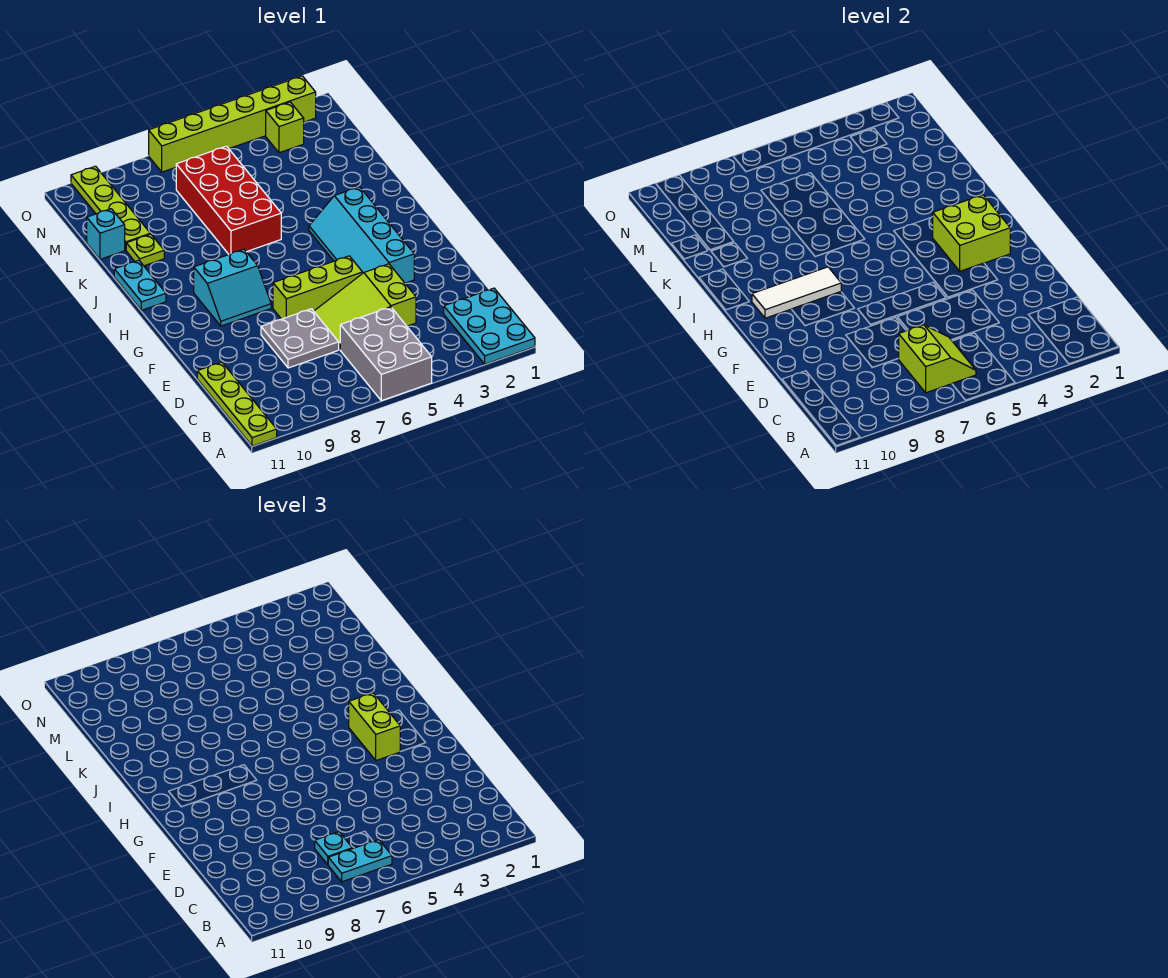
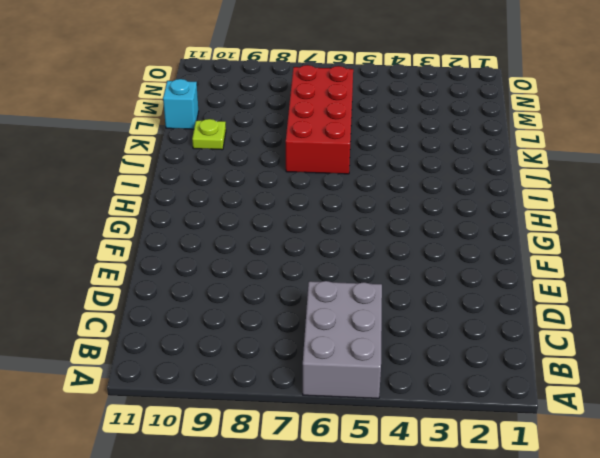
none -> cyan plate A1:C2 level 1
none -> lime plate A11:D11 level 1
none -> lime slope D4:E6 level 1 top 4

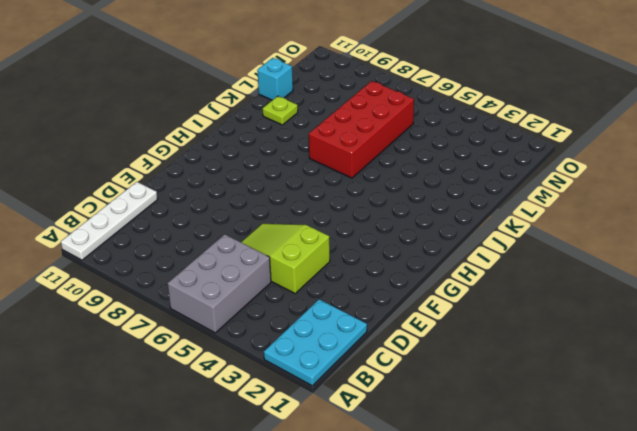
white plate A11:D11 level 1 -> lime plate A11:D11 level 1
none -> grey plate D7:E8 level 1
none -> cyan slope F3:I4 level 1 top 3
none -> lime brick F5:F7 level 1

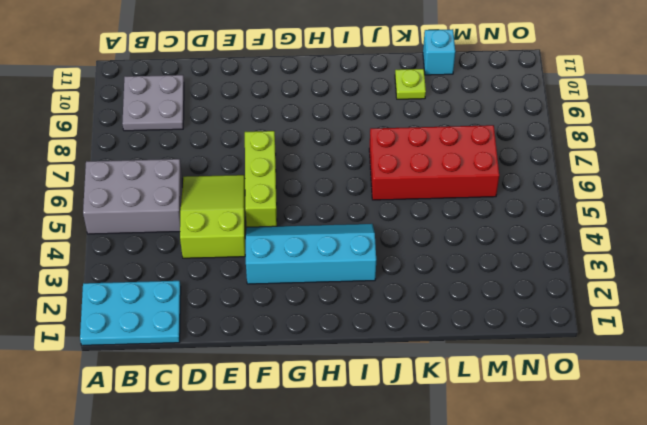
grey plate B9:C10 level 1 -> grey plate D7:E8 level 1
none -> lime plate A11:D11 level 1
none -> cyan slope G8:H9 level 1 top H
none -> cyan plate I11:J11 level 1

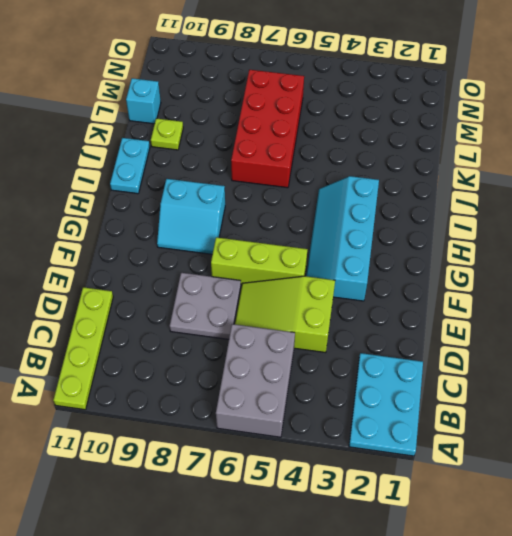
none -> lime plate L10:O10 level 1
none -> lime brick N3 level 1
none -> lime brick O2:O7 level 1

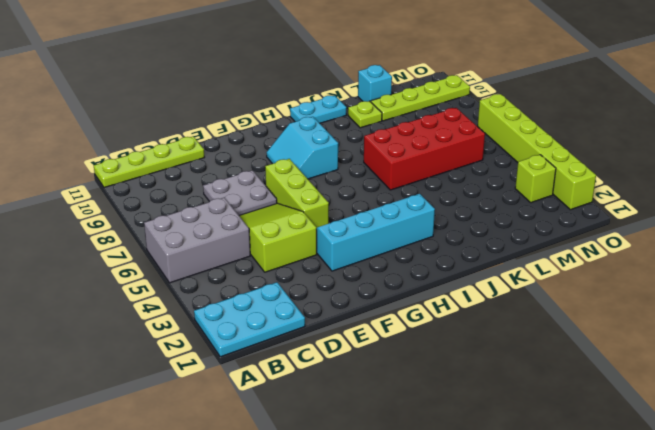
none -> lime slope B6:C7 level 2 top 7
none -> lime brick G2:H3 level 2
none -> white tile H8:H10 level 2

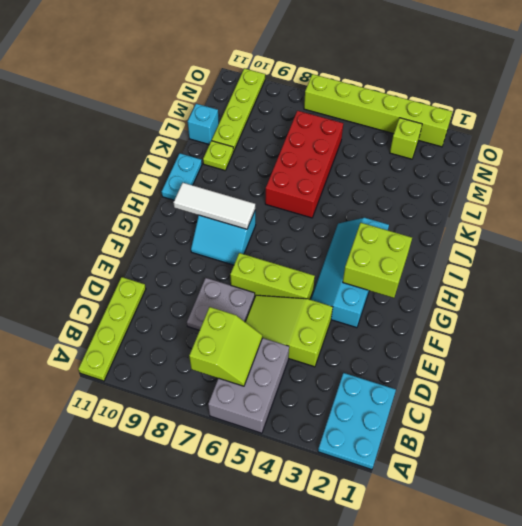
none -> cyan plate B6:B7 level 3
none -> cyan plate C7 level 3
none -> lime brick G3:H3 level 3

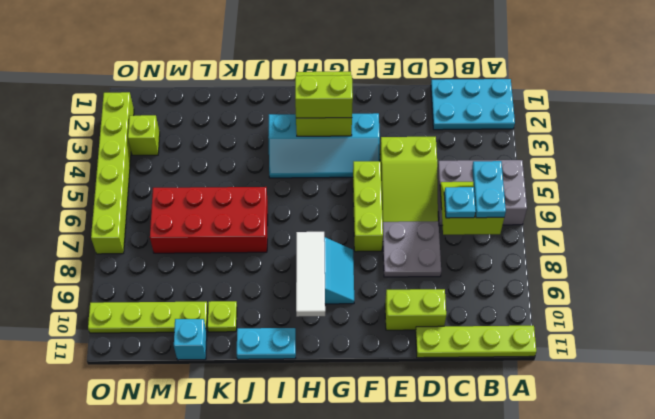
lime brick D10:E10 level 1 -> none

